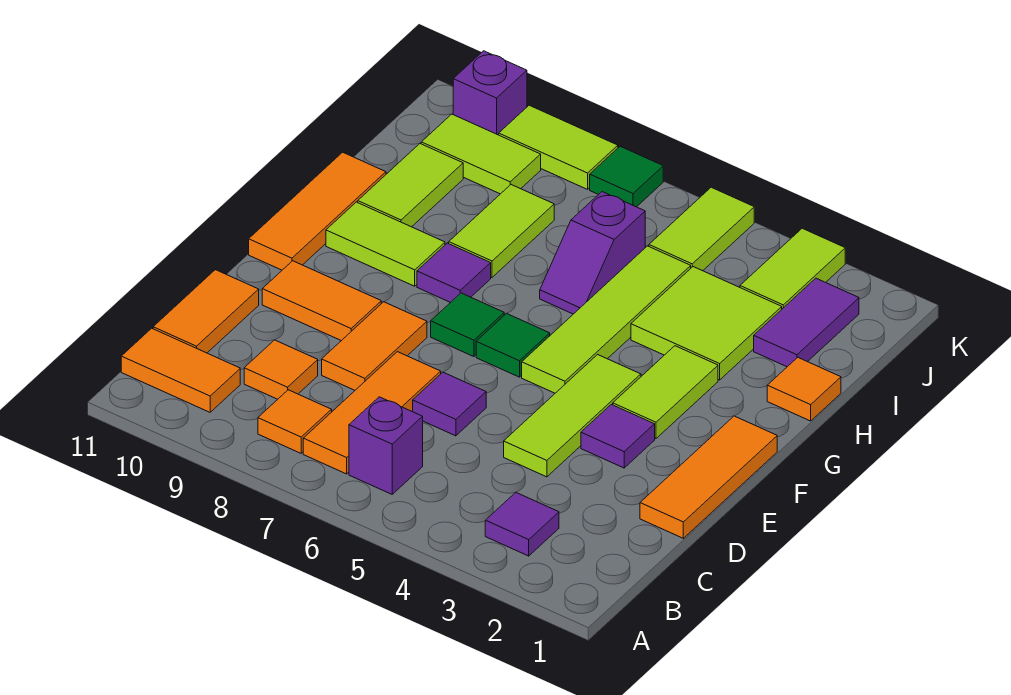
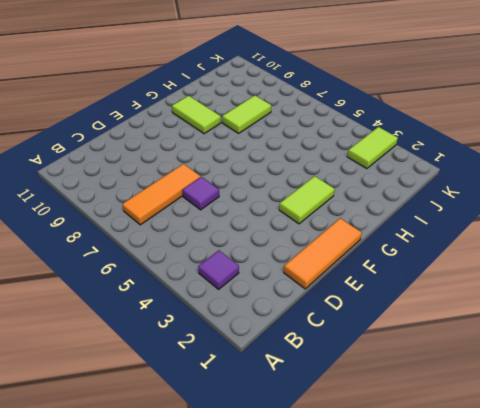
none -> purple brick B6 level 1
none -> orange tile B8 level 1
none -> orange tile B10:B11 level 1
none -> orange tile C9 level 1

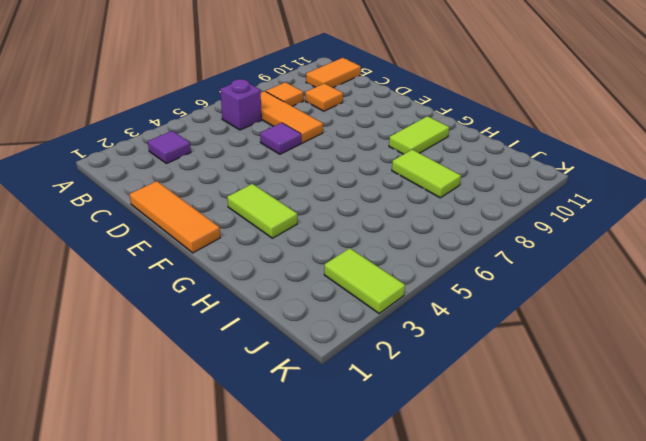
none -> orange tile C11:D11 level 1
none -> lime tile D4:F4 level 1
none -> orange tile D8:E8 level 1
none -> purple tile E3 level 1

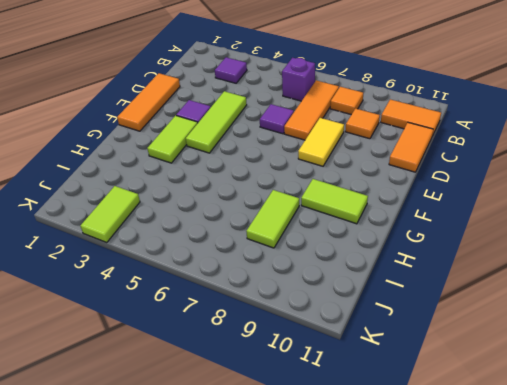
yellow tile D8:E8 level 1 -> orange tile D8:E8 level 1
none -> orange tile E9:E10 level 1
none -> lime tile F5:I5 level 1
none -> green tile F6 level 1
none -> green tile F7 level 1

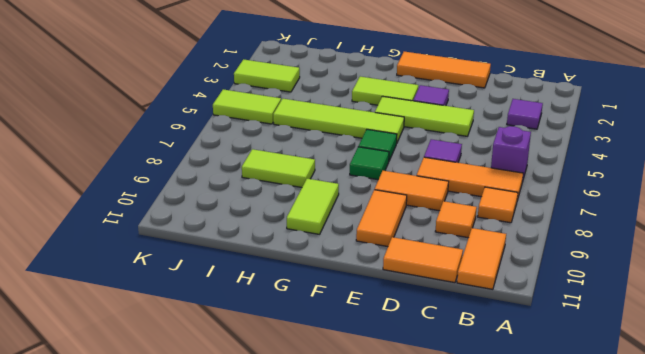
none -> orange tile F11:H11 level 1
none -> purple tile G8 level 1
none -> orange tile H1 level 1
none -> lime tile H3:I4 level 1

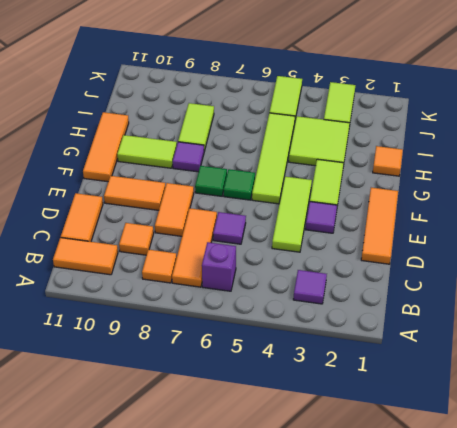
none -> purple slope H6:I6 level 1 top I
none -> lime tile H10:I10 level 1
none -> purple tile I2:J2 level 1
none -> lime tile J9:J10 level 1

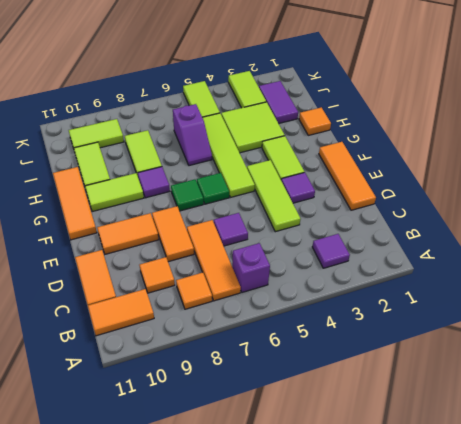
none -> green tile K7 level 1
none -> lime tile K8:K9 level 1
none -> purple brick K10 level 1

